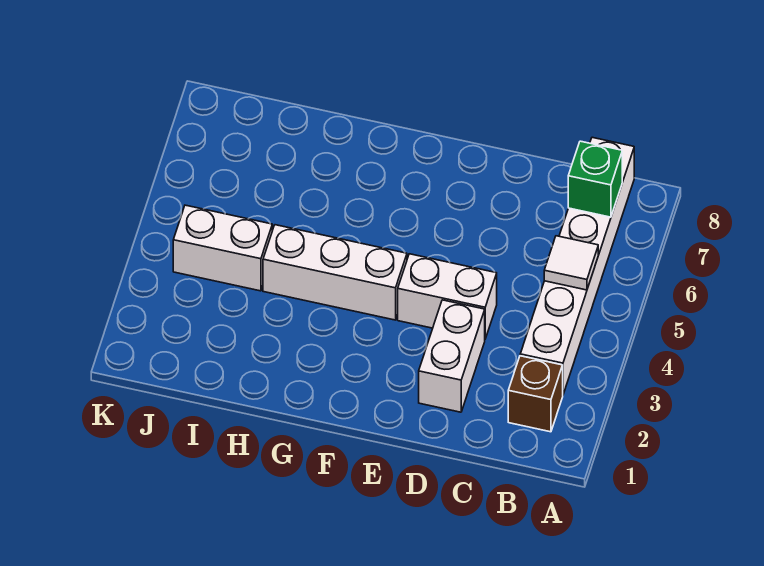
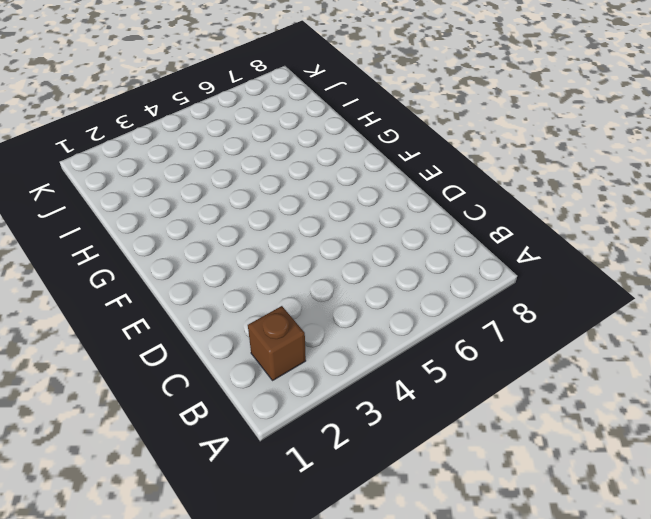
none -> white brick B3:B8 level 1
none -> white brick D2:D3 level 1

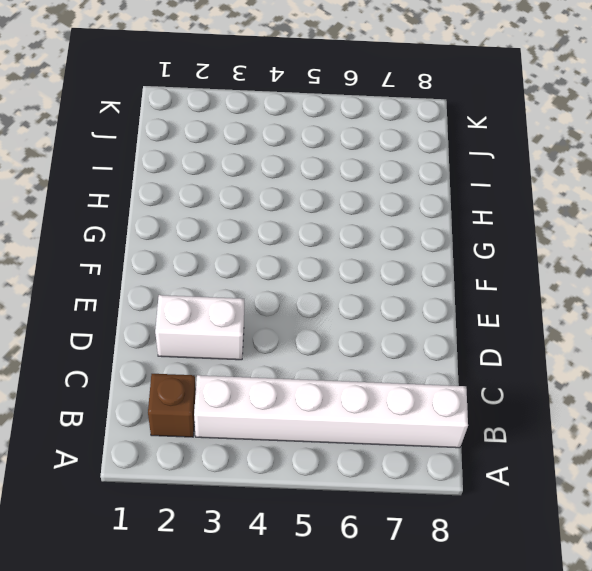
none -> white brick D4:E4 level 1
none -> white brick F4:H4 level 1

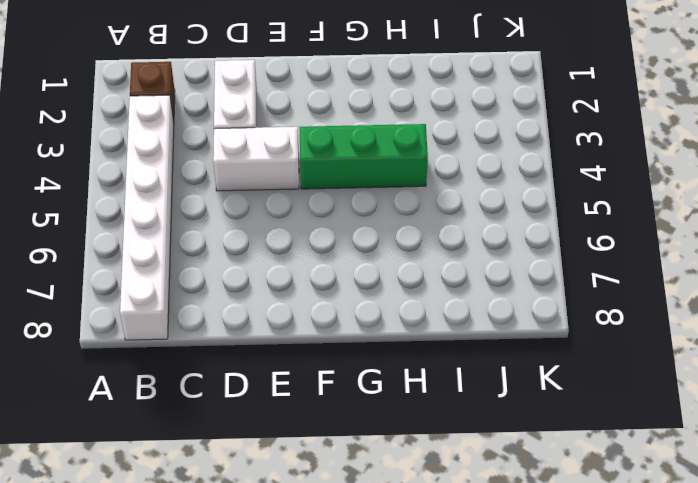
green brick F4:H4 level 1 -> white brick F4:H4 level 1
none -> white brick I4:J4 level 1
none -> white tile B5 level 2

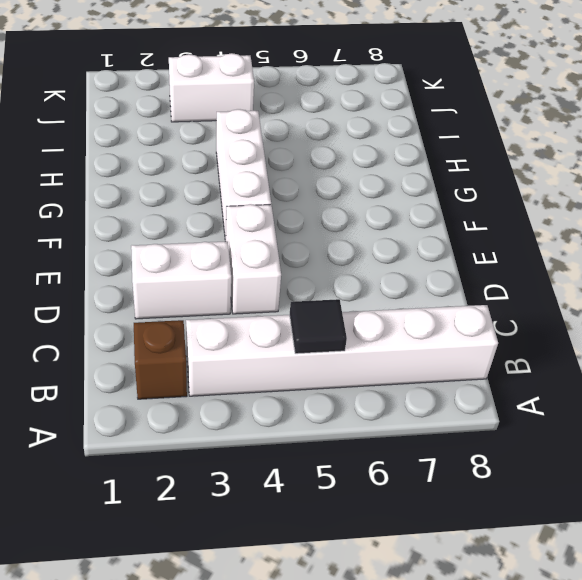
black tile B5 level 2 -> white tile B5 level 2
white brick J3:J4 level 1 -> white brick I4:J4 level 1
none -> green brick B7 level 2

